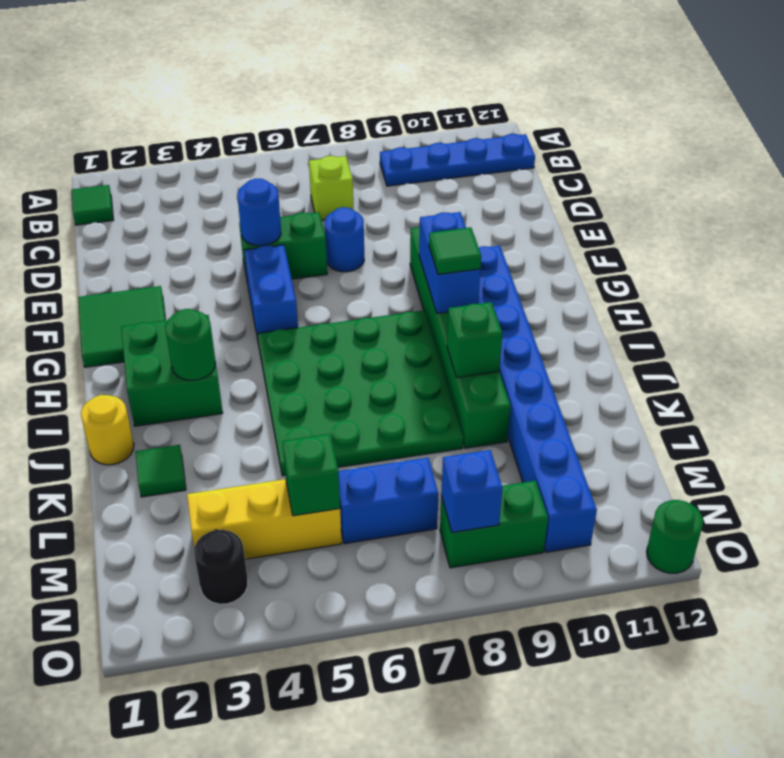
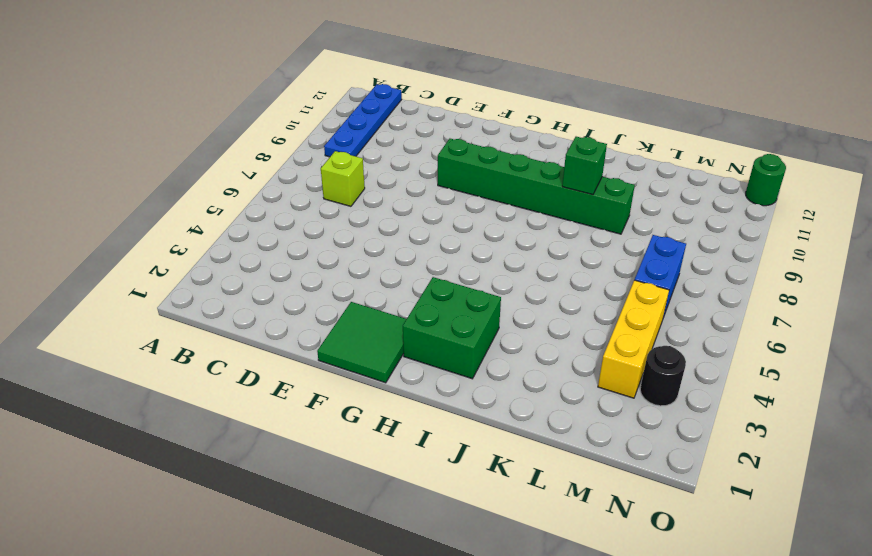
none -> green tile B1 level 1
none -> green brick E5:E6 level 1
none -> blue round brick E7 level 1

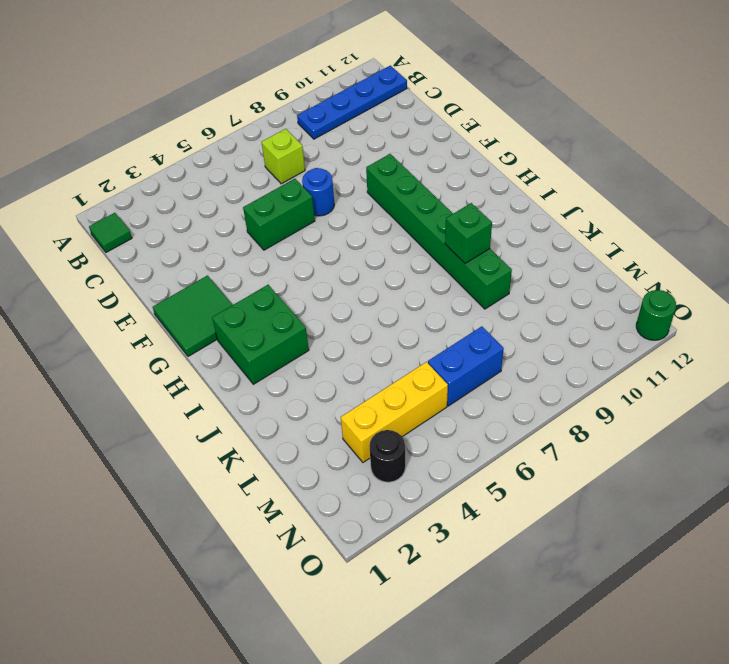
none -> blue brick F5:G5 level 1
none -> blue brick G10:N10 level 1
none -> green plate H5:K8 level 1

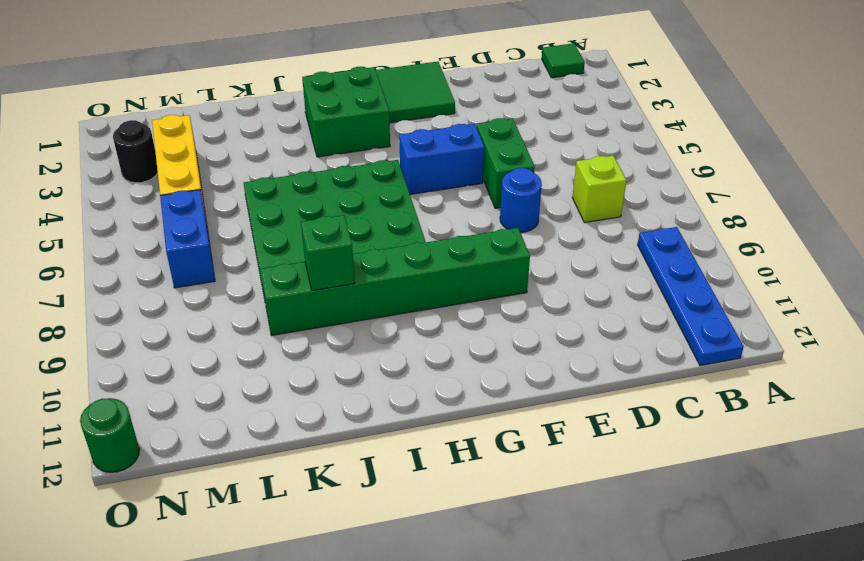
none -> blue brick G10:N10 level 1
none -> yellow round brick J1 level 1
none -> green tile K2 level 1

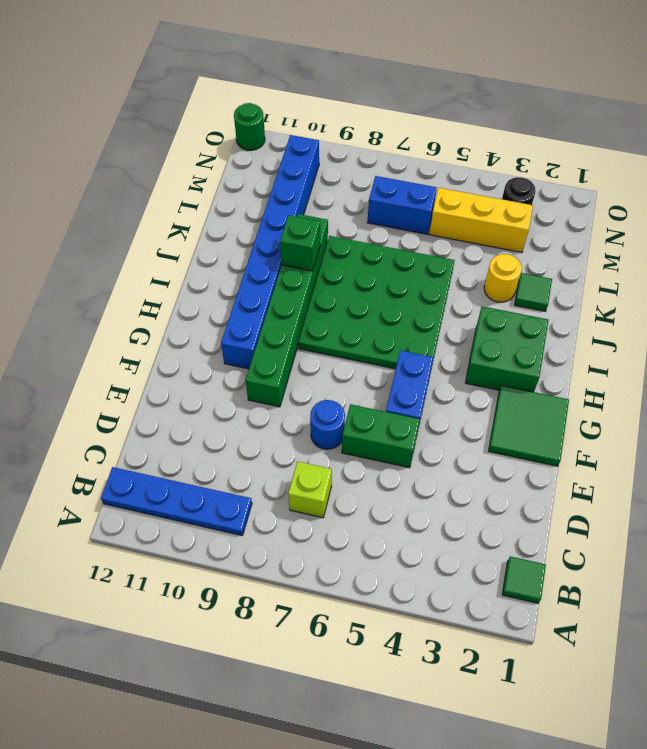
yellow round brick K3 level 1 -> yellow round brick J1 level 1
none -> green brick N8:N9 level 1
none -> blue round brick E5 level 2
none -> blue brick G9:H9 level 2

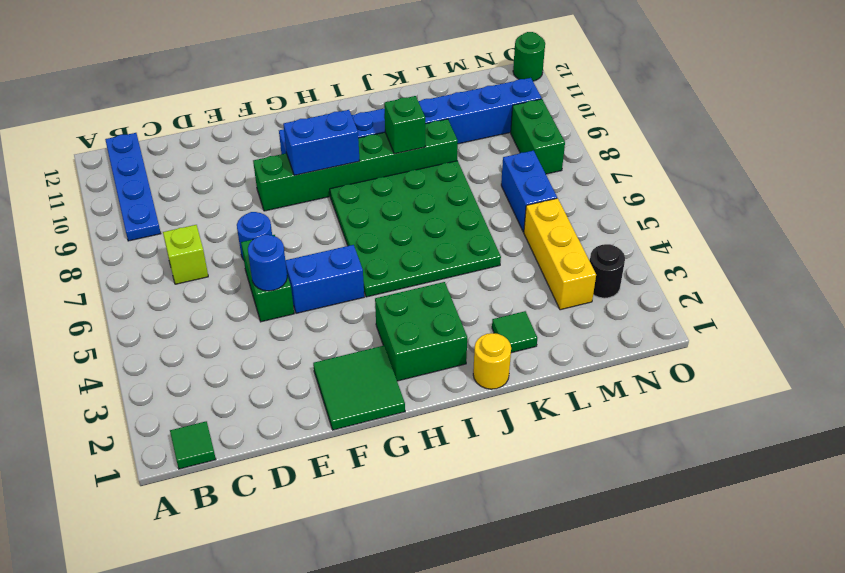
none -> green round brick I3 level 2
none -> green brick M5 level 2
none -> blue brick N8 level 2

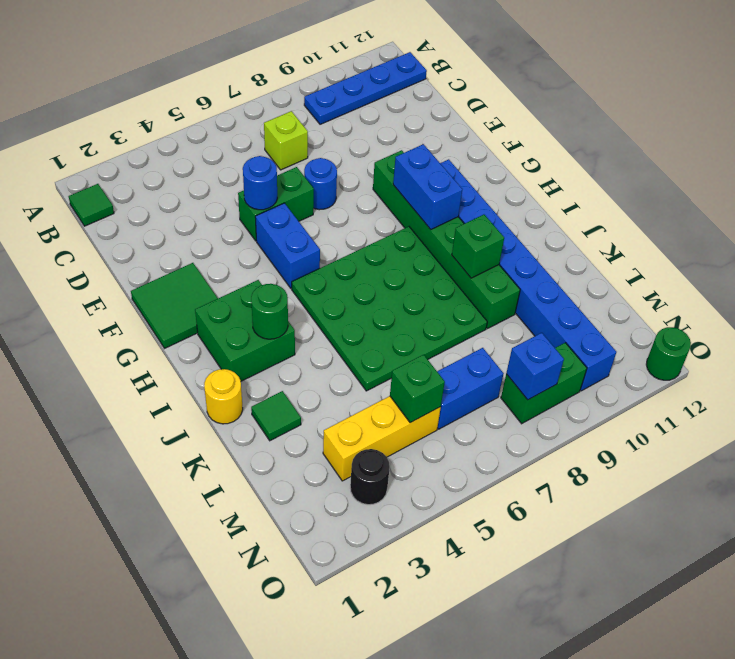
none -> green tile H9 level 3

